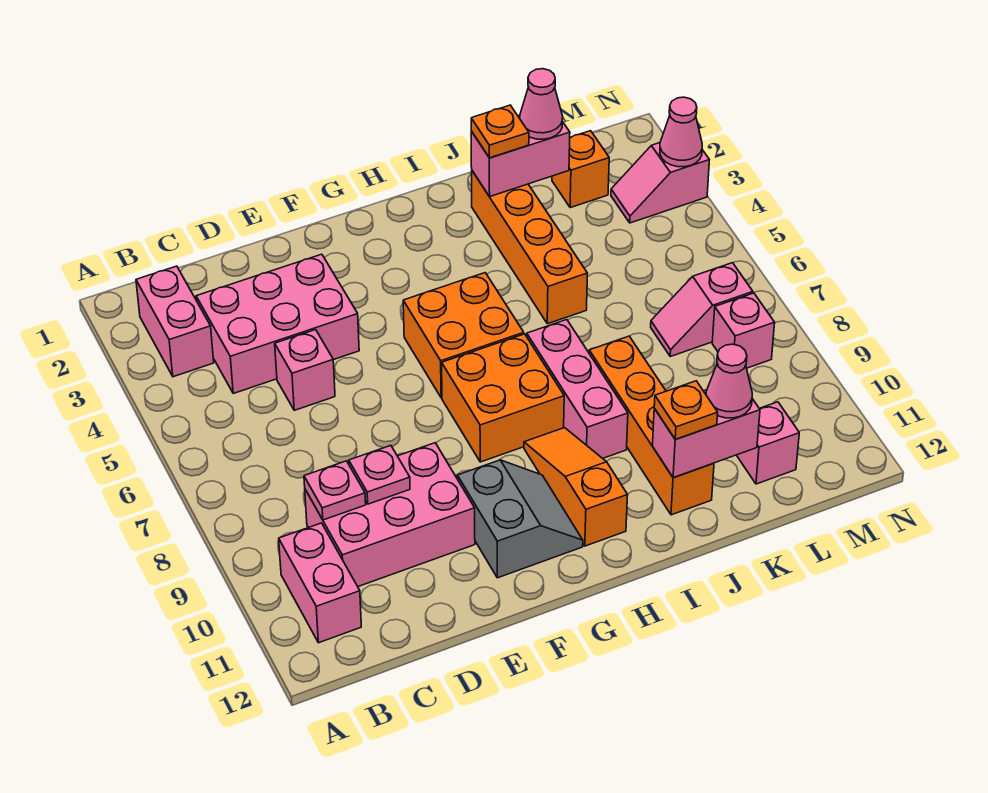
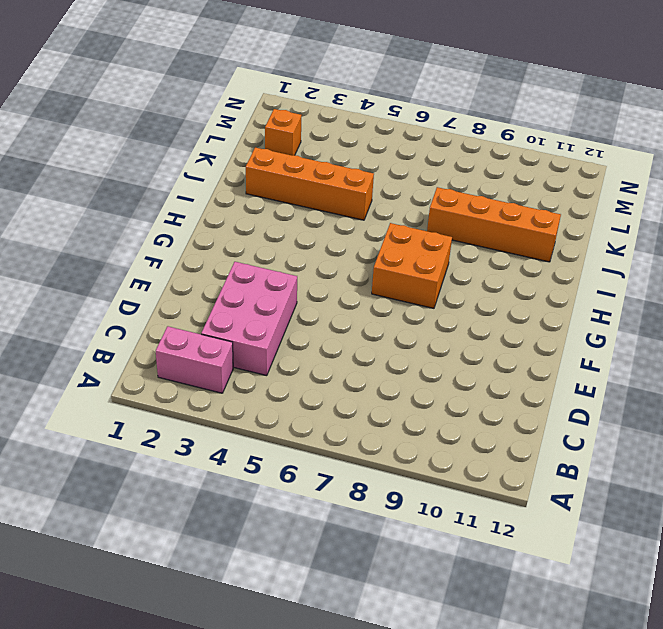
none -> pink brick B10:B11 level 1
none -> pink brick C9:E10 level 1
none -> pink brick D5 level 1

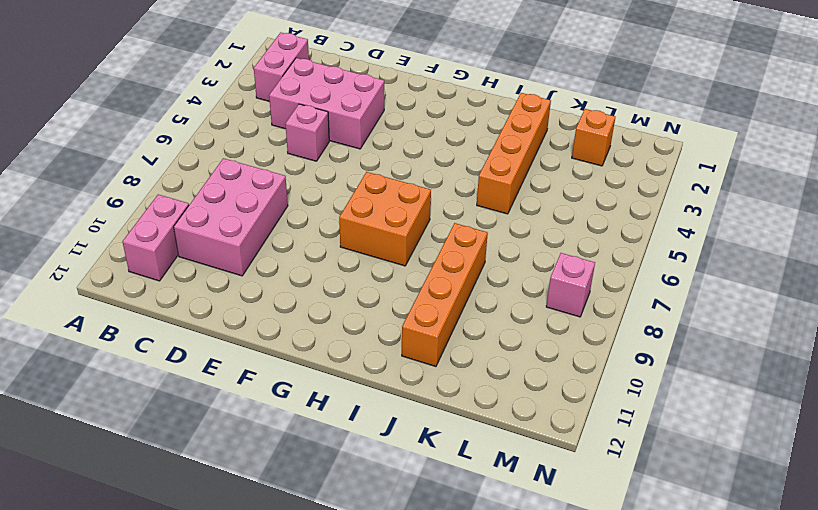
pink brick C8:D10 level 1 -> pink brick C9:E10 level 1
none -> grey slope F10:G11 level 1 top F
none -> orange brick G5:H6 level 1
none -> orange slope H9:H11 level 1 top 11

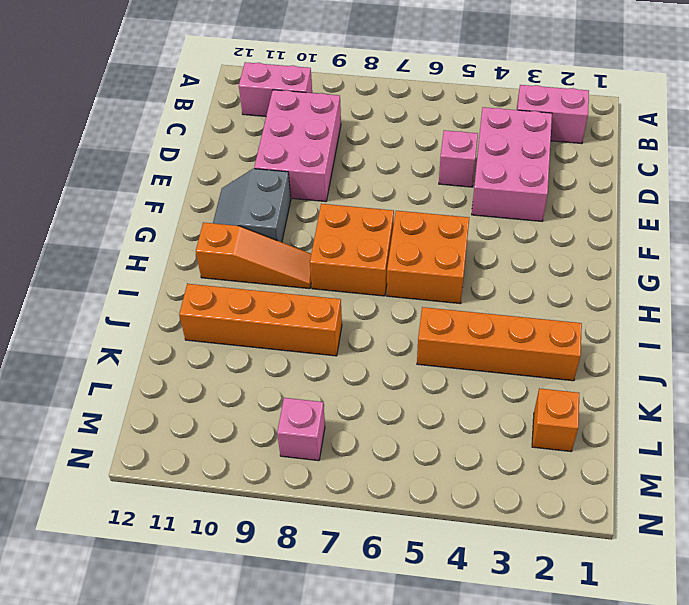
grey slope F10:G11 level 1 top 10 -> grey slope F10:G11 level 1 top F
none -> pink brick I7:I9 level 1
none -> pink slope L7:M7 level 1 top M
none -> pink brick L11 level 1

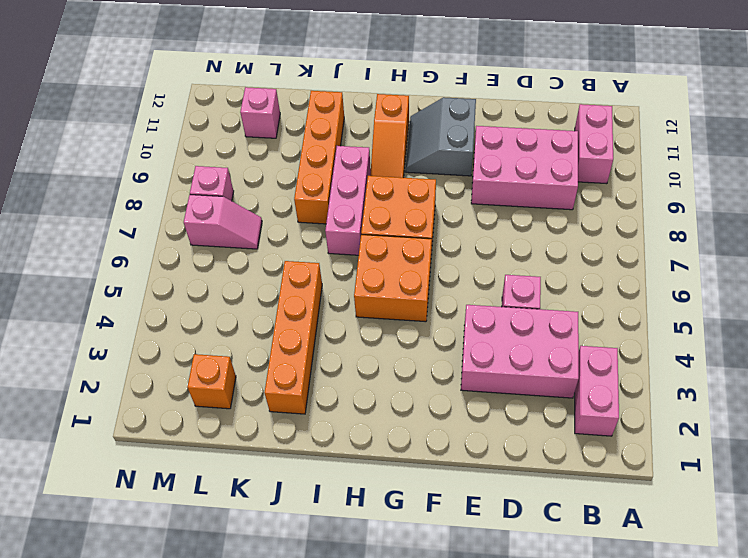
none -> pink slope M3:N3 level 1 top N
none -> pink plate C9 level 2
none -> pink plate D9 level 2

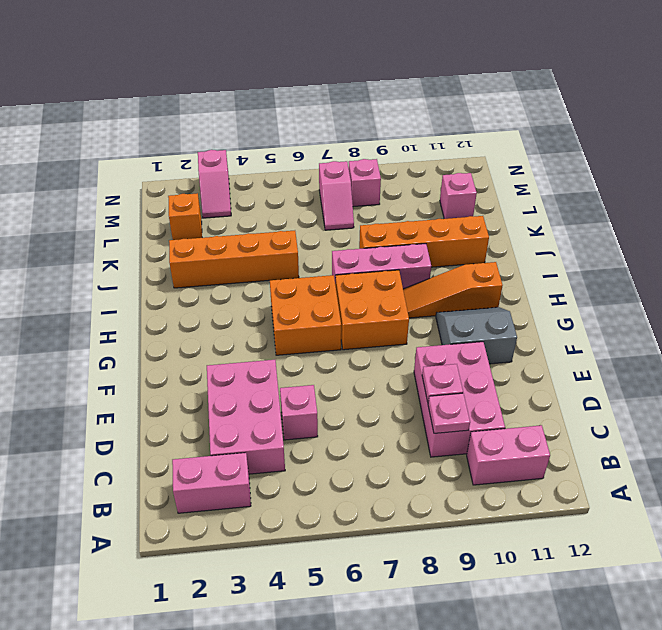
none -> pink brick J2:K2 level 2
none -> pink brick J11:K11 level 2
none -> pink cone N3 level 2

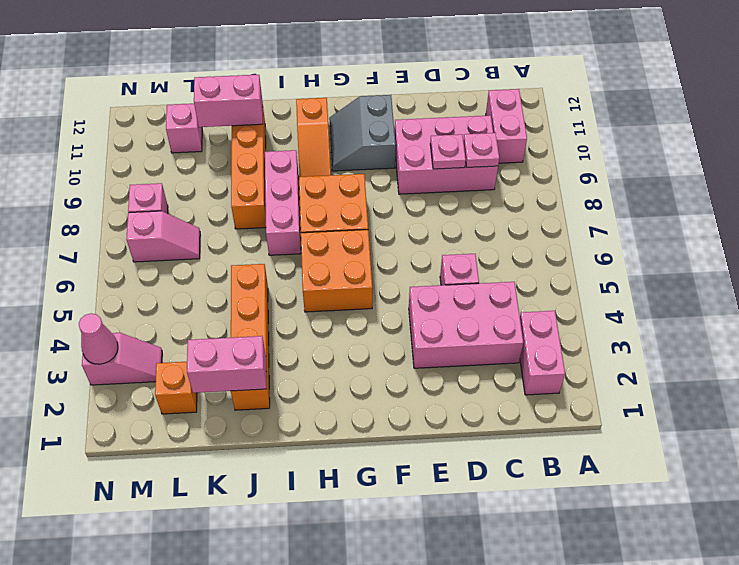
none -> orange plate J2 level 3
none -> orange plate J11 level 3
none -> pink cone K2 level 3

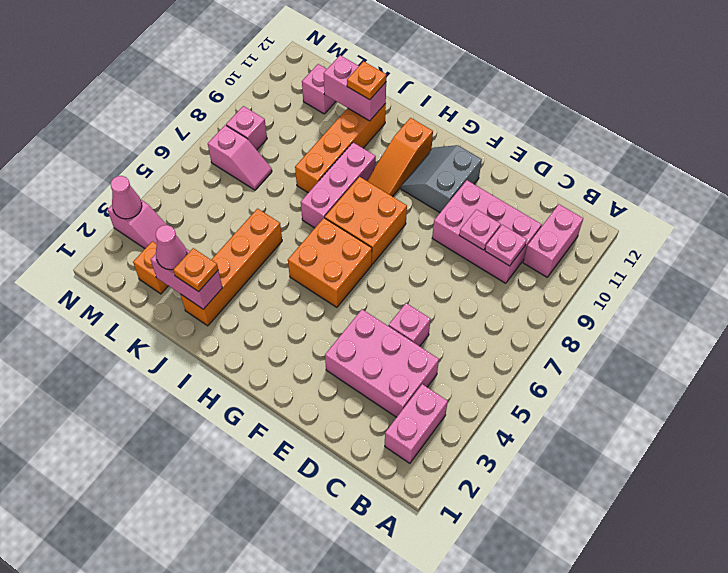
none -> pink cone K11 level 3

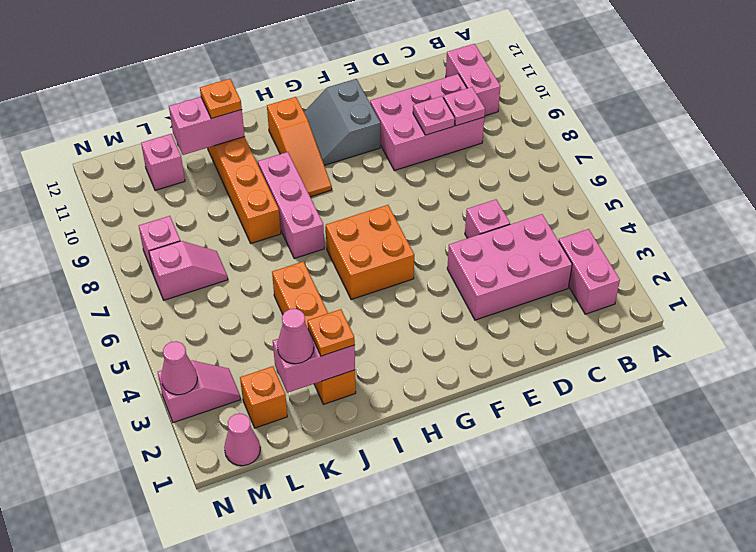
pink cone M1 level 1 -> pink cone K11 level 3
none -> orange brick G7:H8 level 1

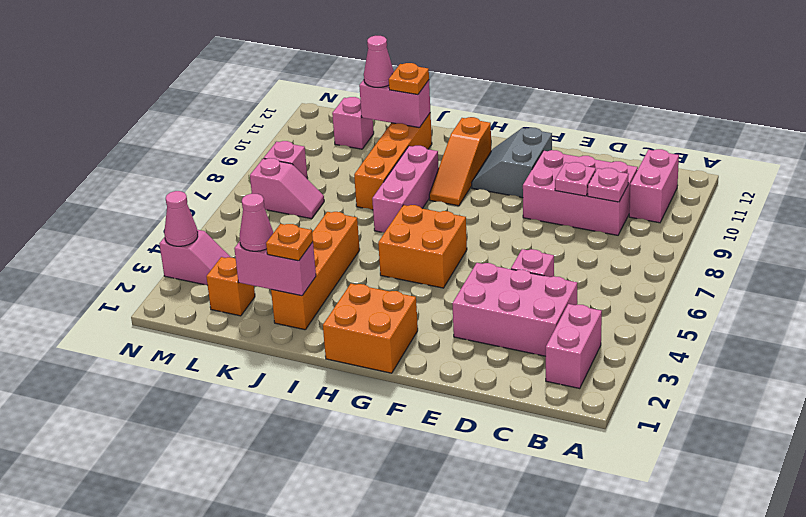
orange brick G1:H2 level 1 -> orange brick G7:H8 level 1

